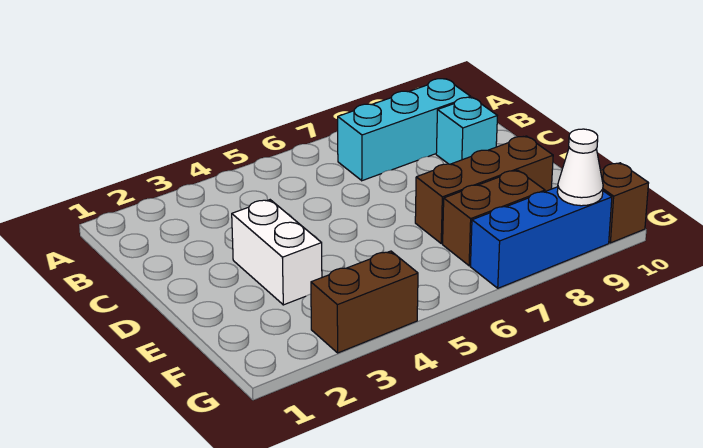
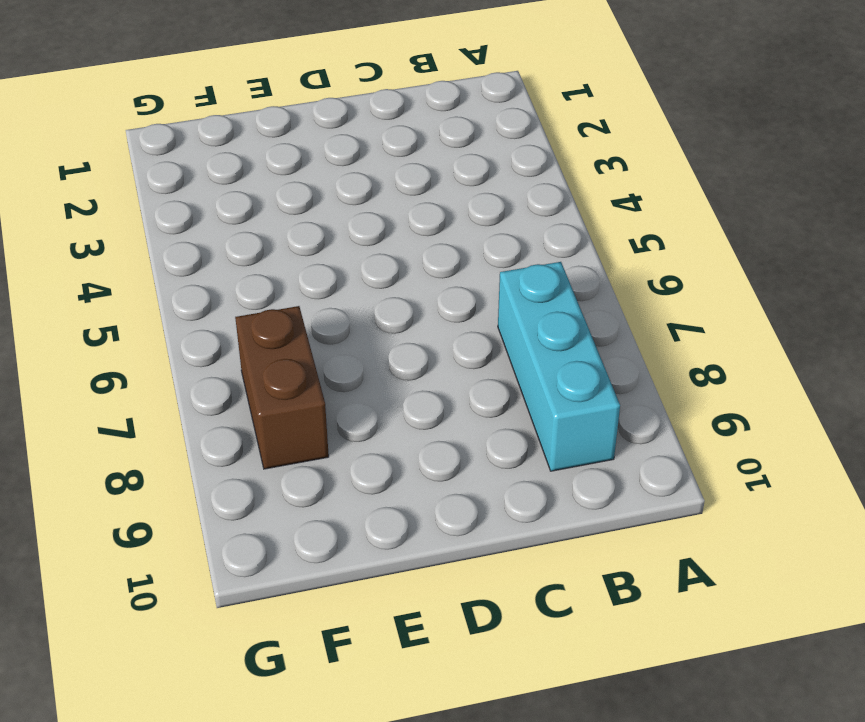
none -> cyan brick C9 level 1
none -> white brick D3:E3 level 1

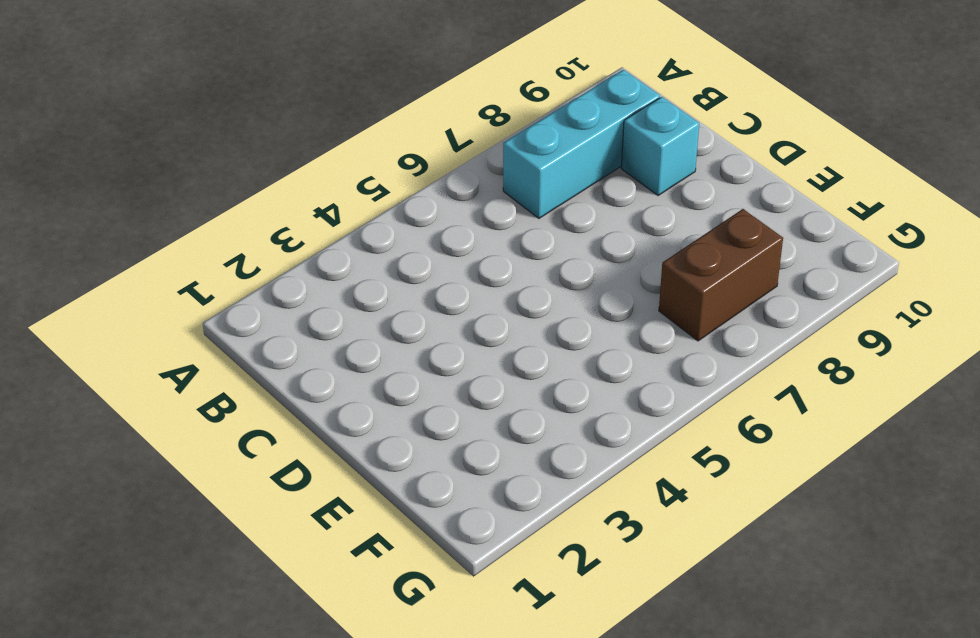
none -> white brick D3:E3 level 1
none -> brown brick E7:E9 level 1

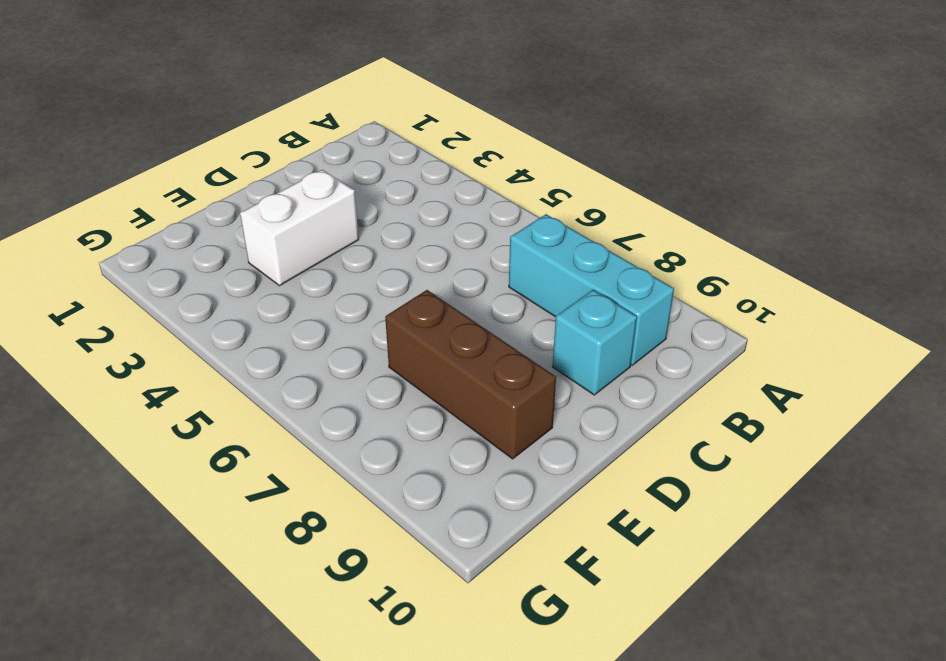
none -> brown brick F7:F8 level 1
none -> brown brick G3:G4 level 1

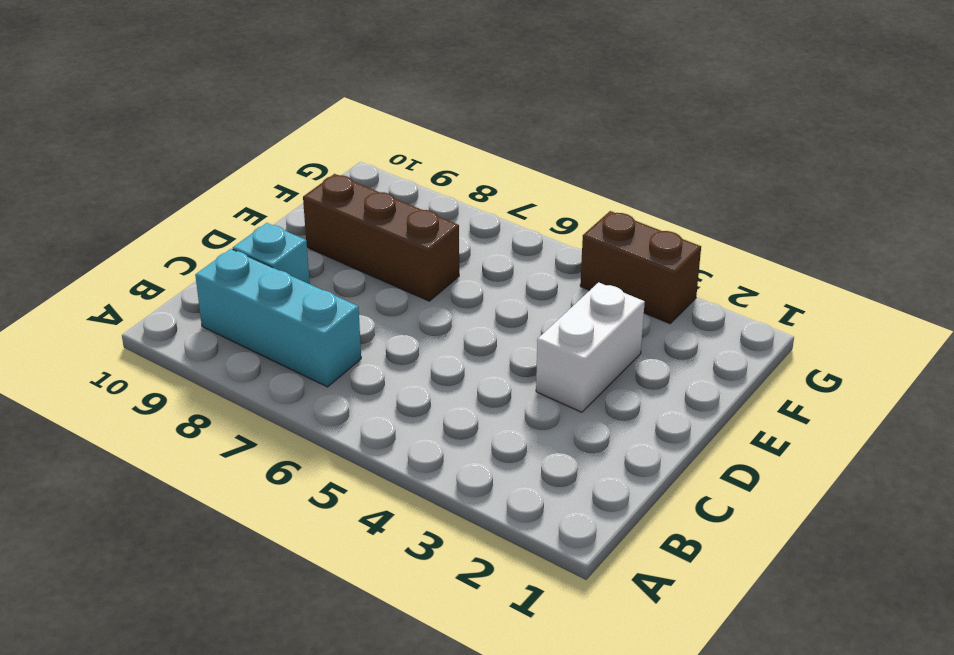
none -> brown brick F7:F8 level 1
none -> blue brick G7:G9 level 1

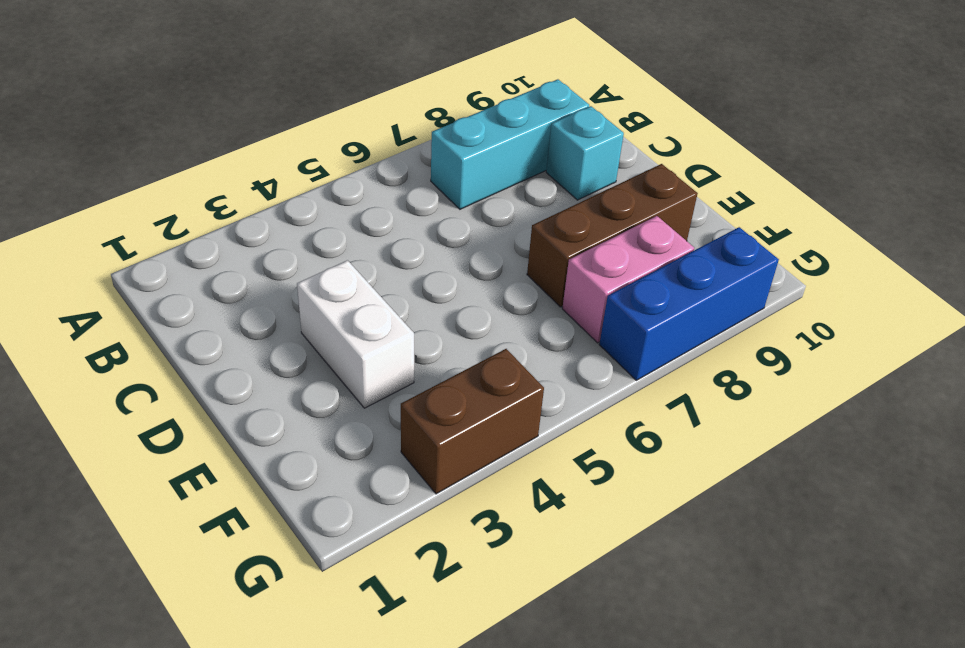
pink brick F7:F8 level 1 -> brown brick F7:F8 level 1
none -> brown brick G10 level 1
none -> white cone G9 level 2

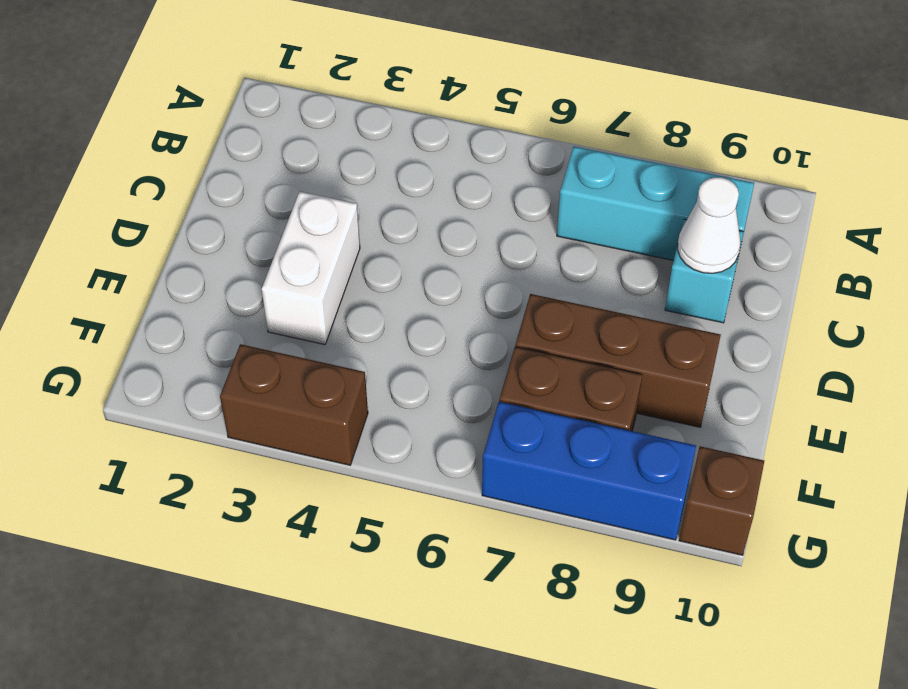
white cone C9 level 2 -> white cone G9 level 2

